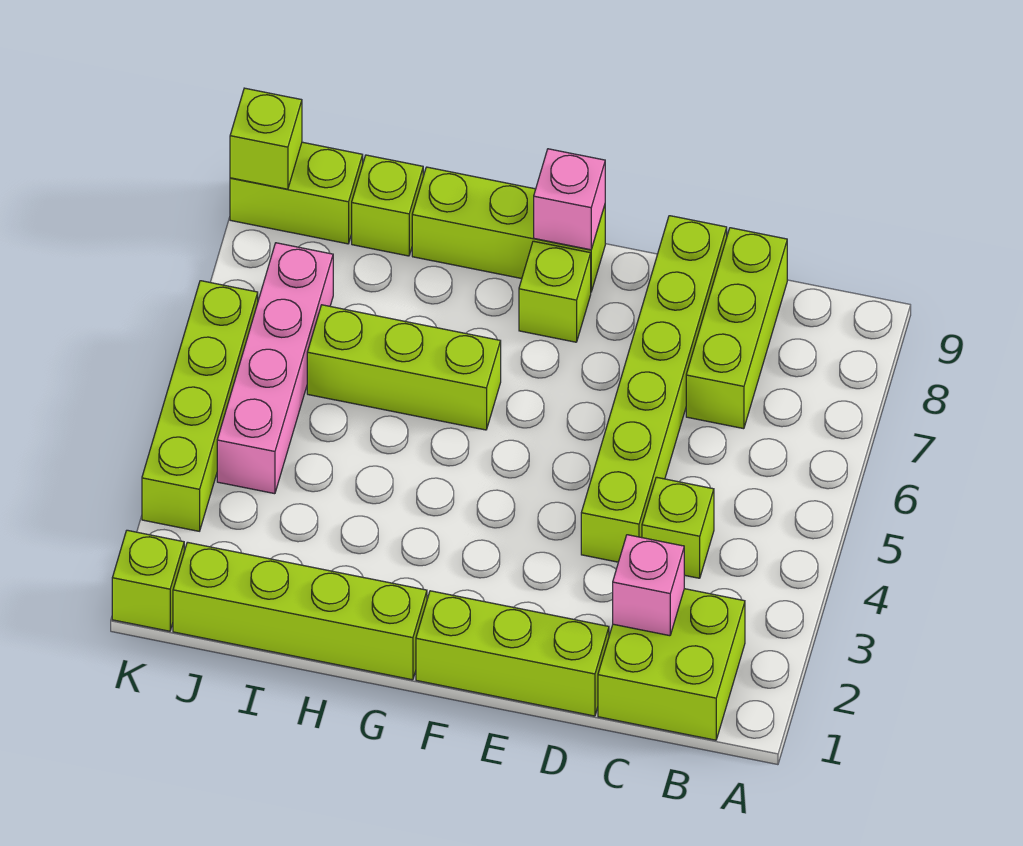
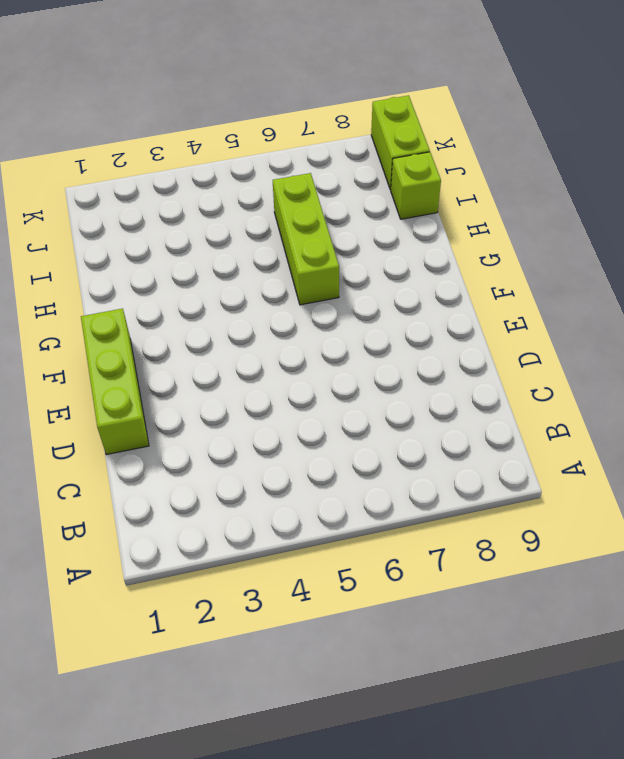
none -> lime brick B1:C2 level 1
none -> lime brick C4 level 1
none -> lime brick C7:C9 level 1

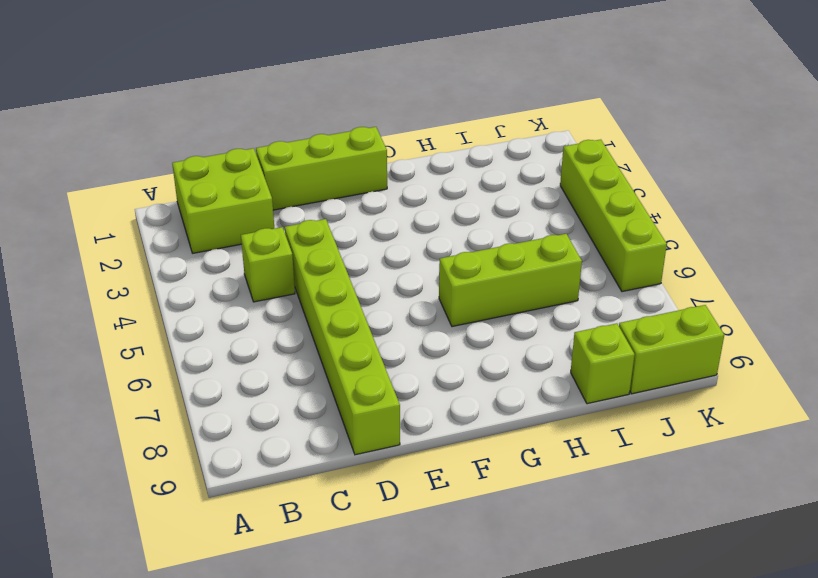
none -> lime brick C7:C9 level 1
none -> lime brick F8 level 1
none -> lime brick F9:H9 level 1

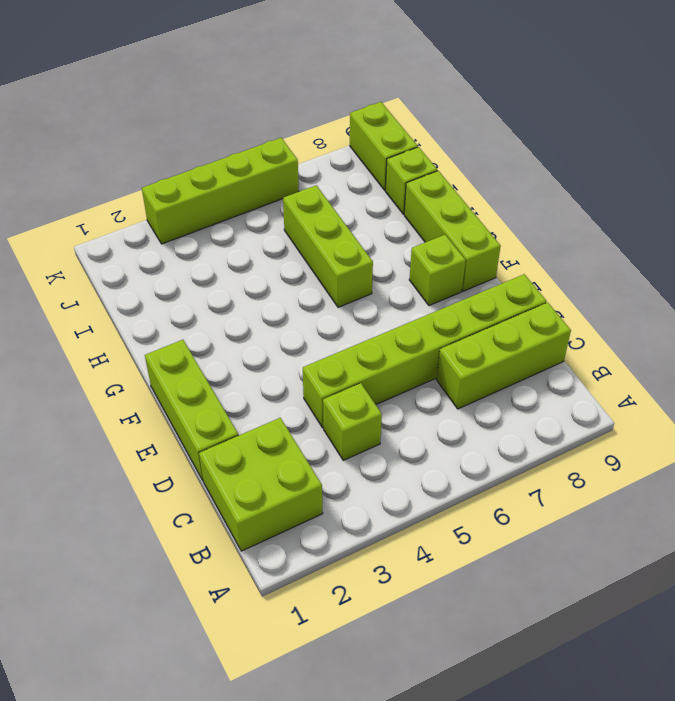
none -> lime brick G1:J1 level 1
none -> pink brick J4:J7 level 1
none -> lime brick K1 level 1

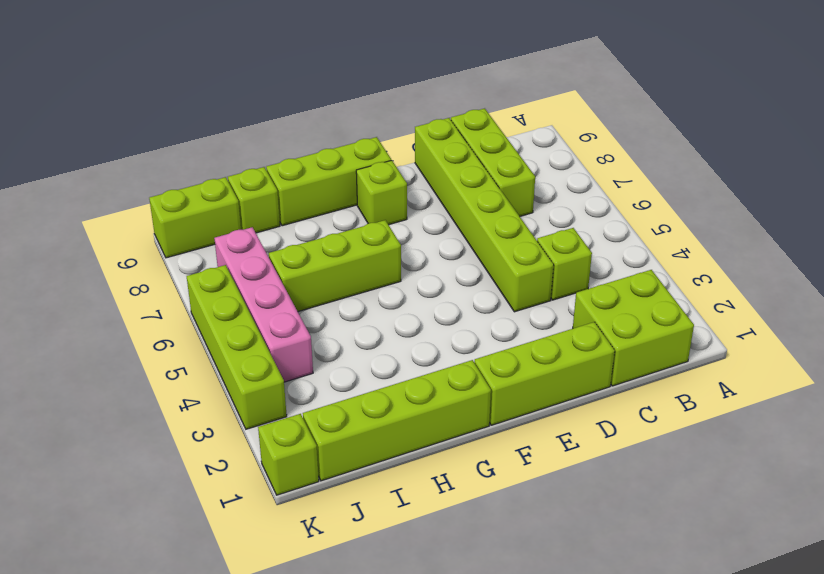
none -> pink brick C2 level 2
none -> pink brick F9 level 2
none -> lime brick K9 level 2

